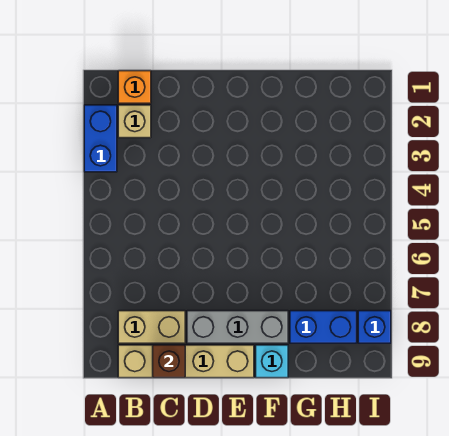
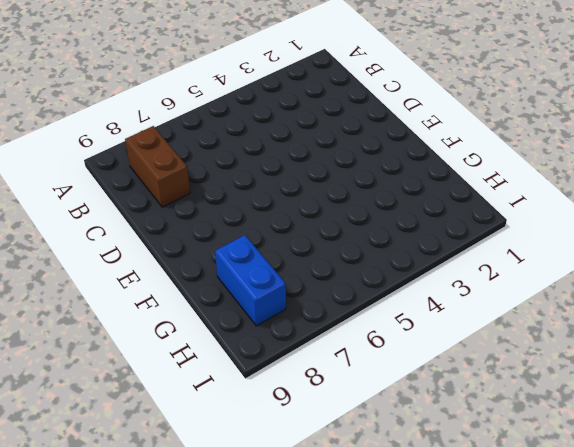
brown brick B8:C8 level 1 -> tan brick B8:C8 level 1
none -> blue brick A2:A3 level 1
none -> orange brick B1 level 1

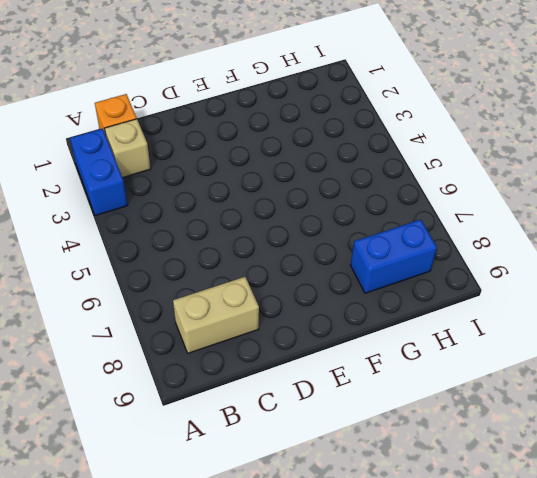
none -> tan brick B9:E9 level 1
none -> grey brick D8:F8 level 1

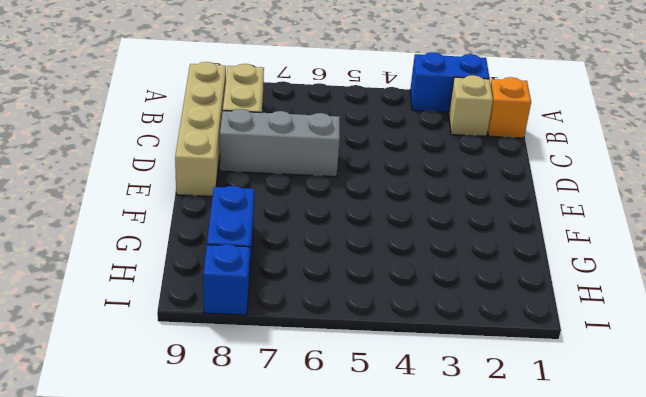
grey brick D6:D8 level 1 -> grey brick D8:F8 level 1
none -> cyan brick F9 level 1
none -> brown brick C9 level 2

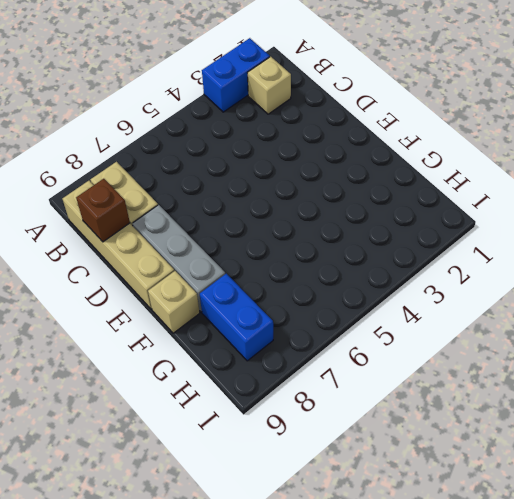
tan brick F9 level 1 -> cyan brick F9 level 1
none -> orange brick B1 level 1
none -> blue brick I8 level 1

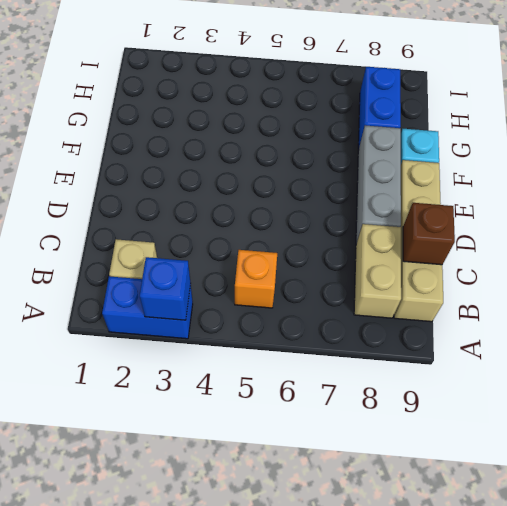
blue brick A3 level 2 -> blue brick I8 level 1
orange brick B5 level 1 -> orange brick B1 level 1

